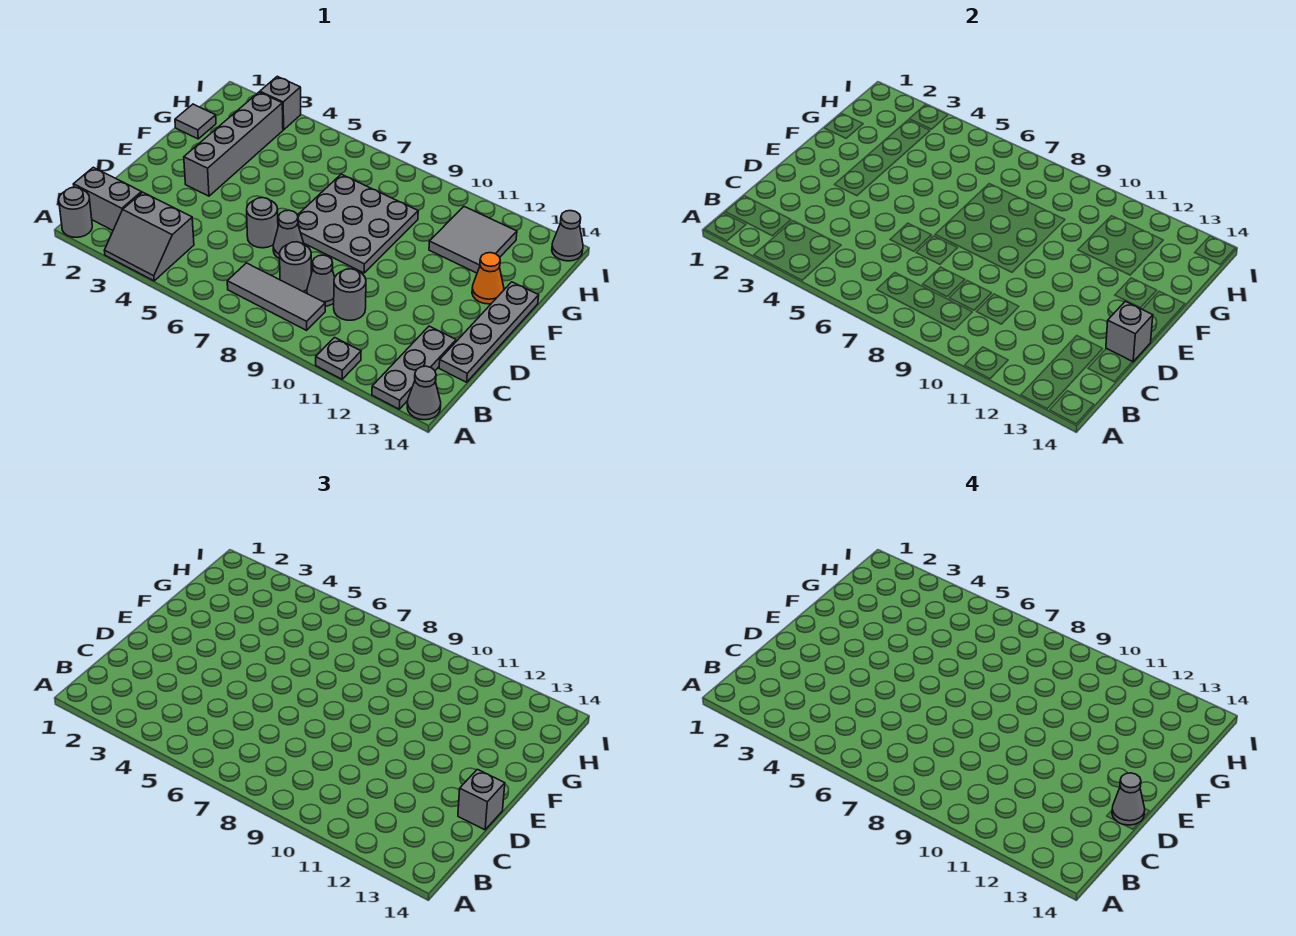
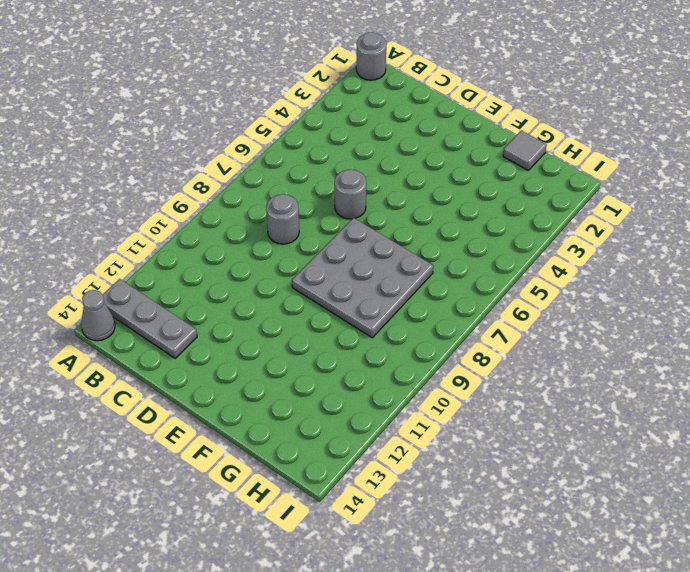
none -> grey slope A3:B4 level 1 top B
none -> grey plate A11 level 1
none -> grey brick B1:B2 level 1

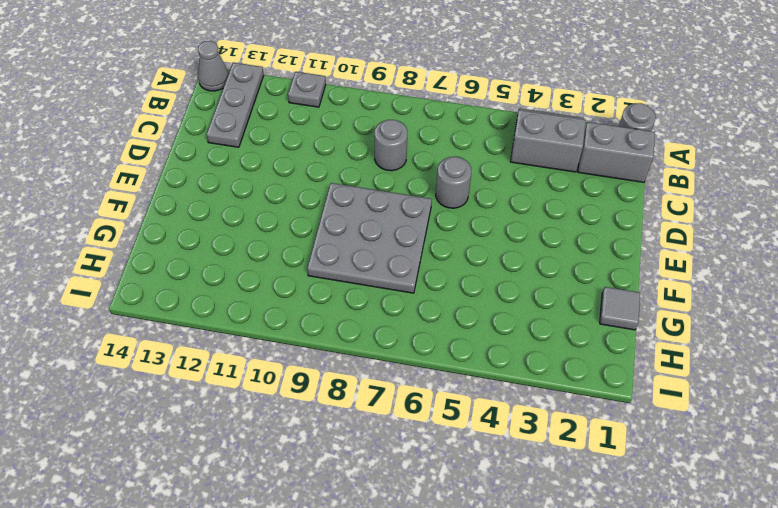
none -> grey tile B7:B9 level 1
none -> grey cone C9 level 1
none -> grey round brick C10 level 1

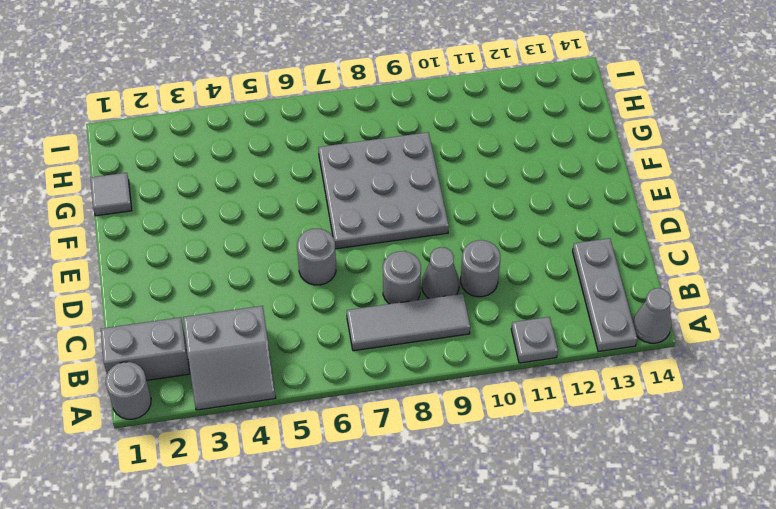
none -> grey plate C14:F14 level 1
none -> grey cone D7 level 1
none -> grey brick E3:H3 level 1

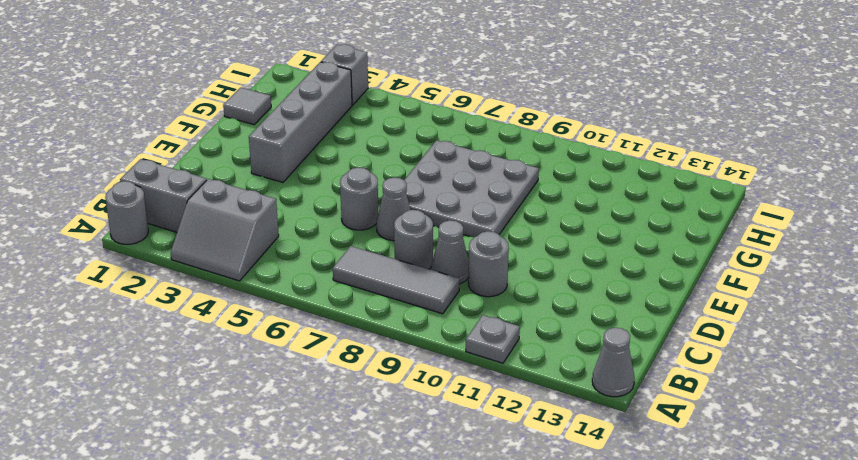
none -> grey plate A13:C13 level 1
none -> grey plate C14:F14 level 1
none -> orange cone F13 level 1

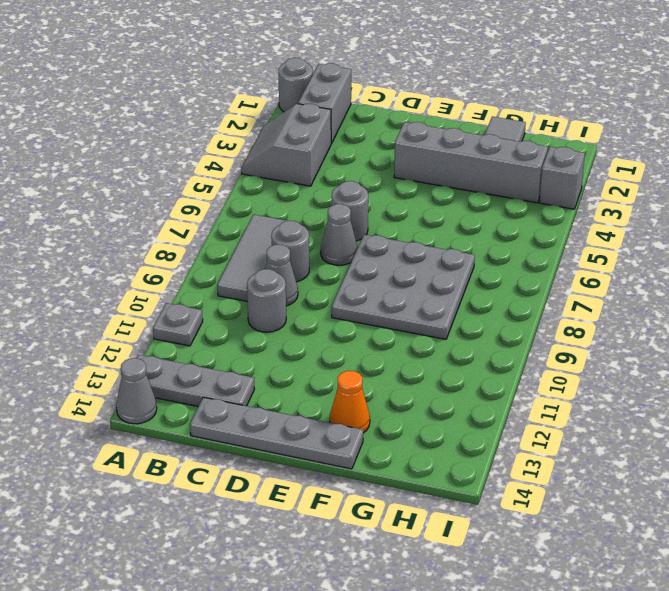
none -> grey tile G11:H12 level 1
none -> grey cone I14 level 1
none -> grey brick D14 level 2

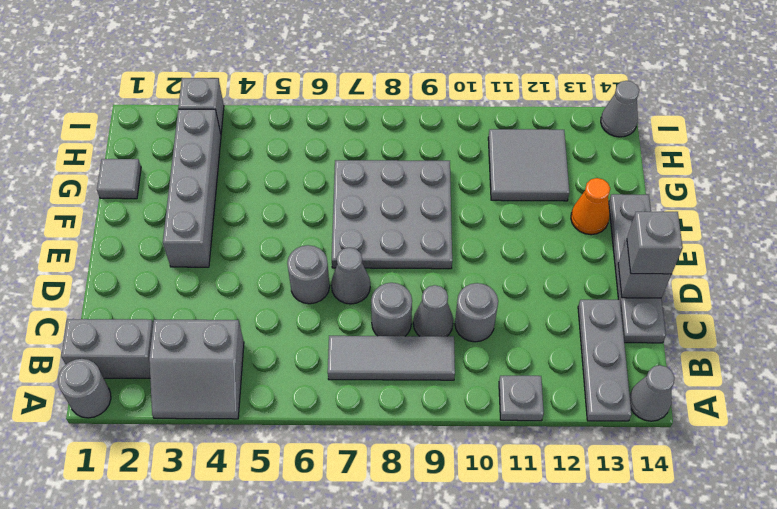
none -> grey cone D14 level 4

